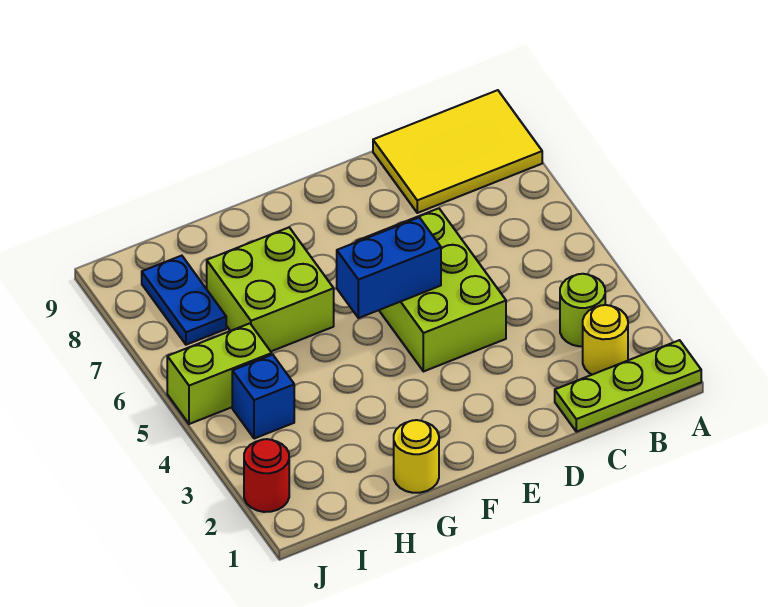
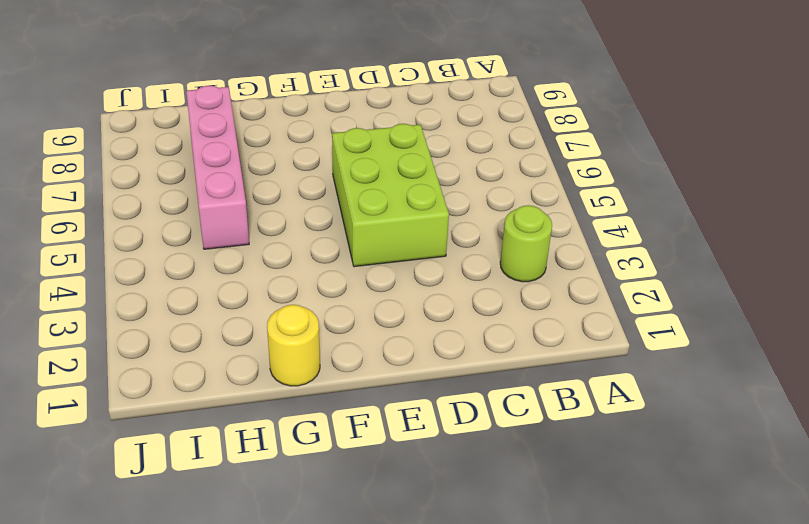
pink brick H5:H8 level 1 -> lime brick G6:H7 level 1
none -> lime plate A1:C1 level 1
none -> yellow tile A8:C9 level 1
none -> yellow round brick B2 level 1

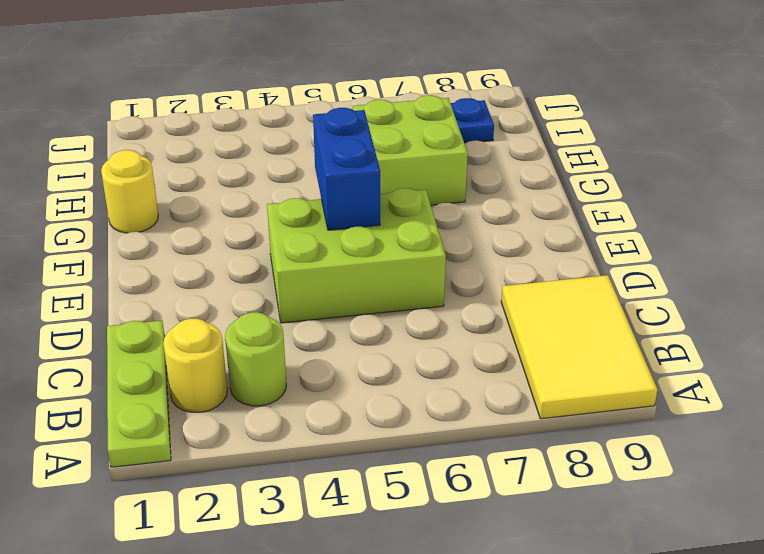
none -> blue brick I4 level 1
none -> lime brick I5:J5 level 1
none -> red round brick J2 level 1

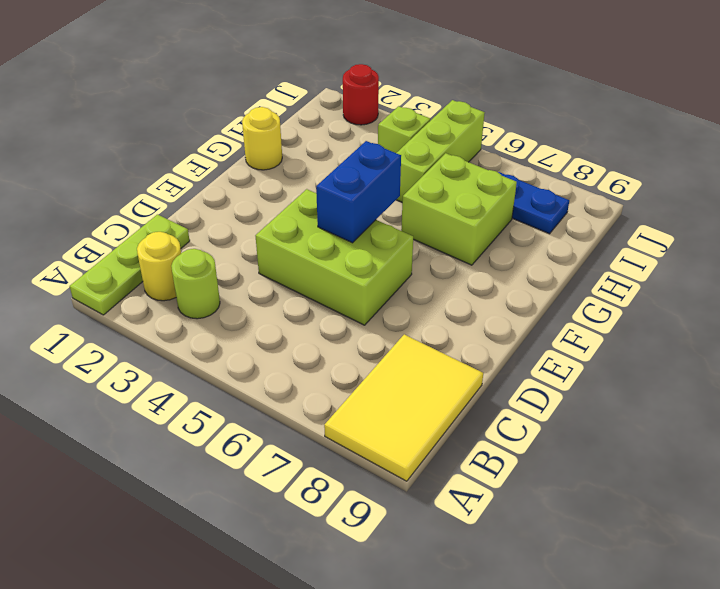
lime brick H5:J5 level 1 -> lime brick I5:J5 level 1
lime brick I4 level 1 -> blue brick I4 level 1

